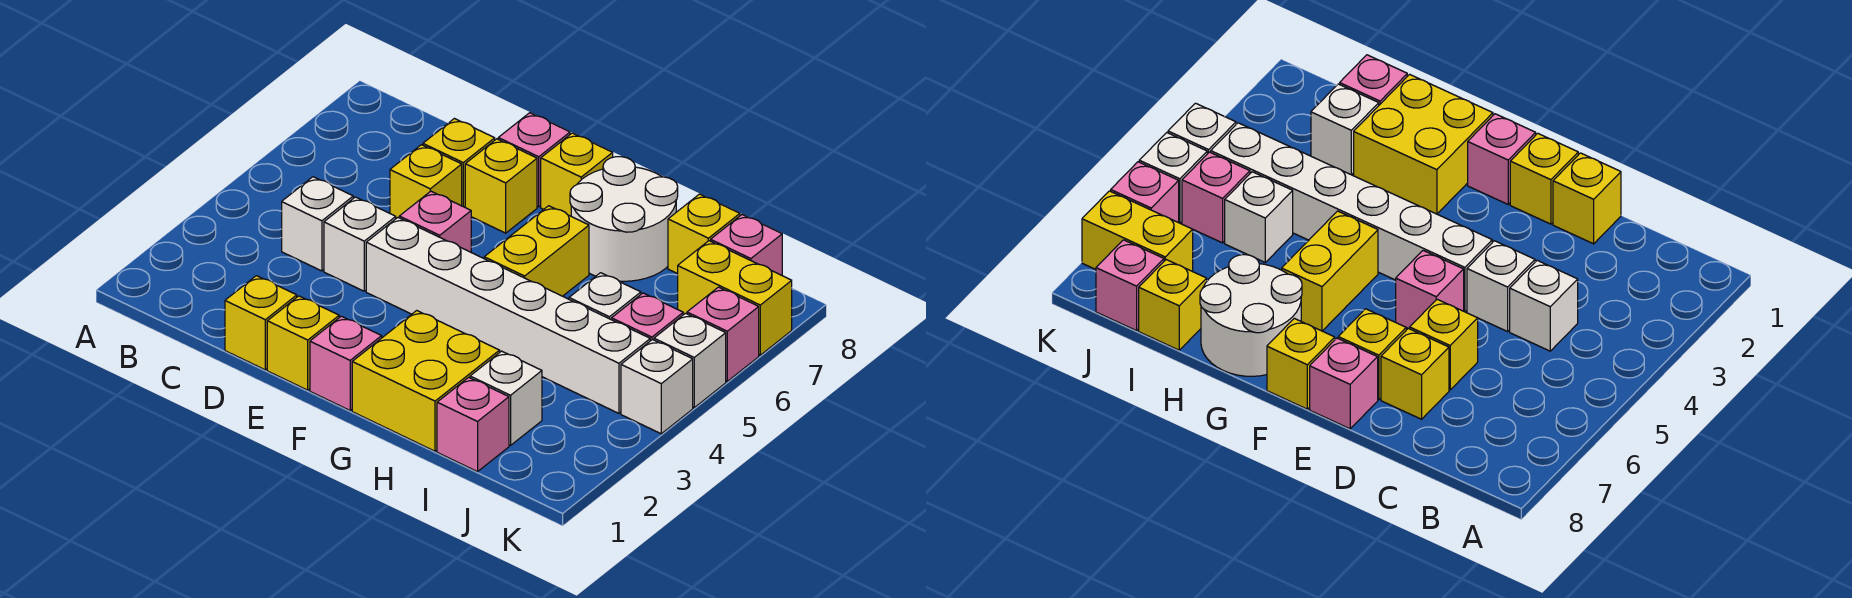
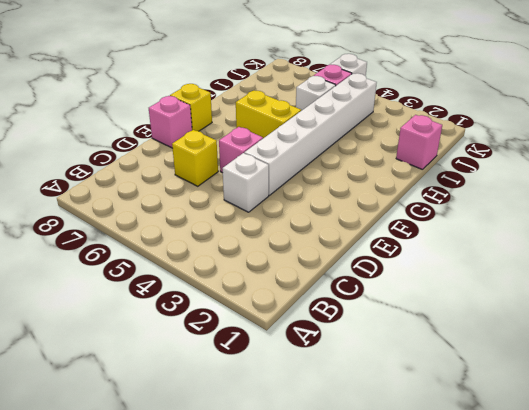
none -> white brick C4 level 1
none -> yellow brick D1 level 1
none -> yellow brick D7 level 1

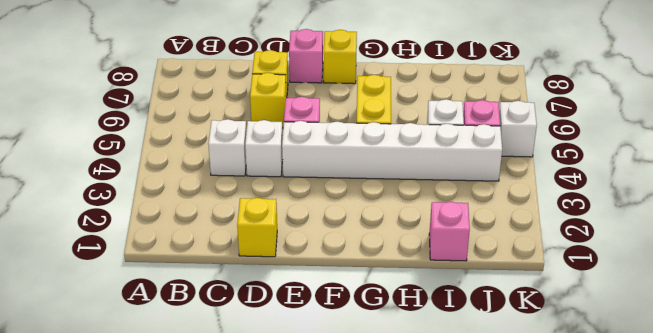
none -> yellow brick E1 level 1
none -> yellow brick E7 level 1
none -> pink brick F1 level 1

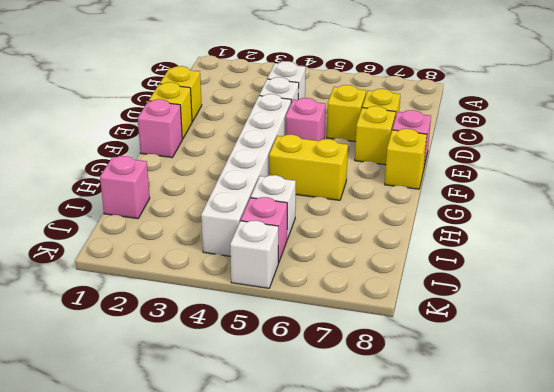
none -> yellow brick G1:H2 level 1
none -> white round brick G7:H8 level 1
none -> white brick I2 level 1

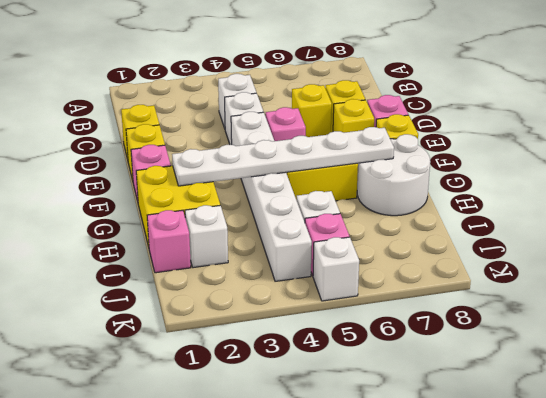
white plate G2:G7 level 2 -> none
none -> yellow brick I8 level 1
none -> yellow brick J7:K7 level 1
none -> pink brick J8 level 1

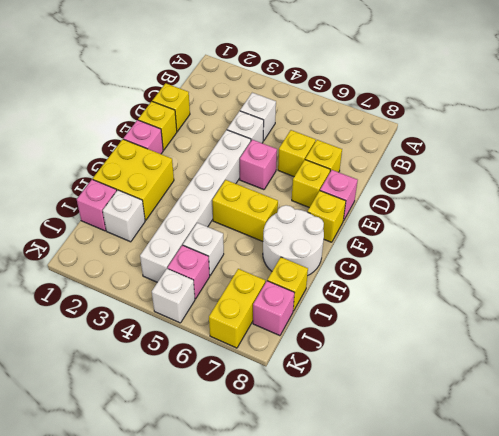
none -> white brick K4 level 1
none -> pink brick K6 level 1

